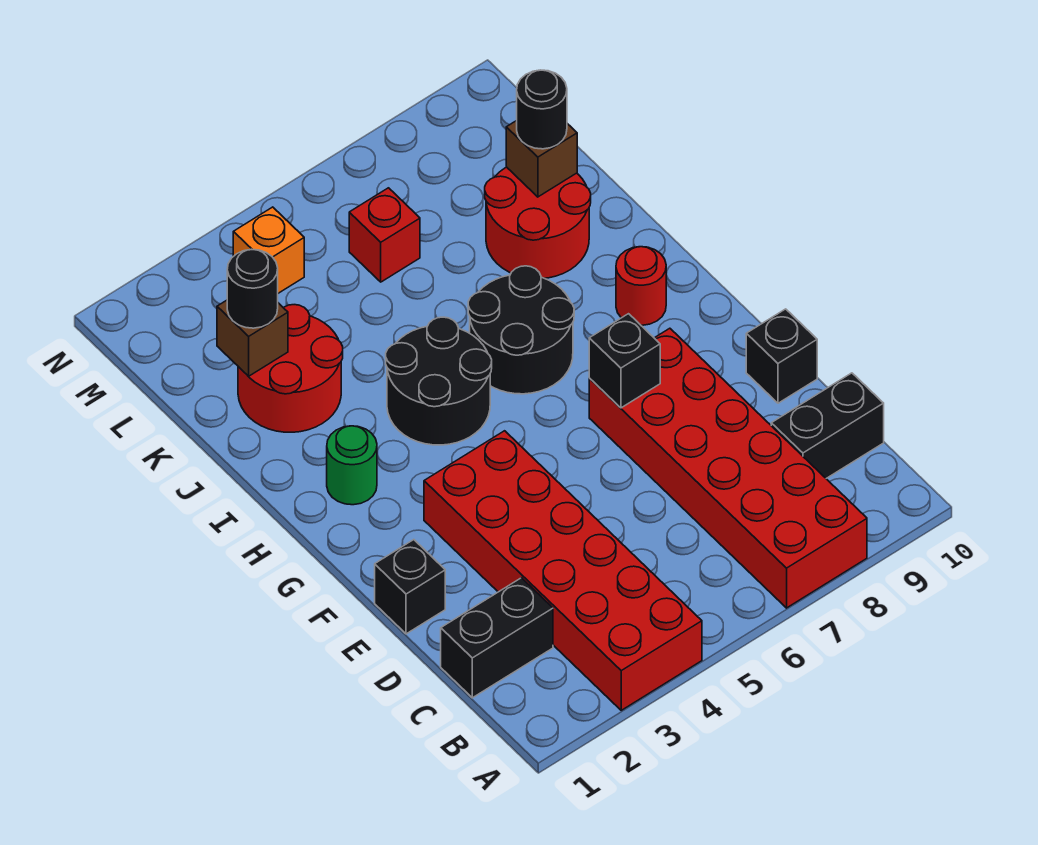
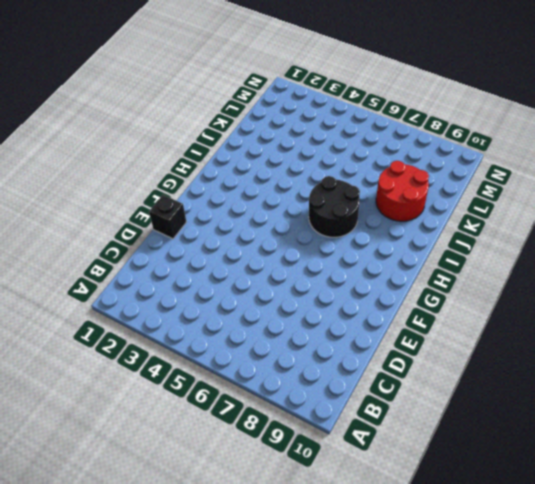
none -> red brick A3:F4 level 1
none -> red brick A7:F8 level 1
none -> black brick C1:C2 level 1

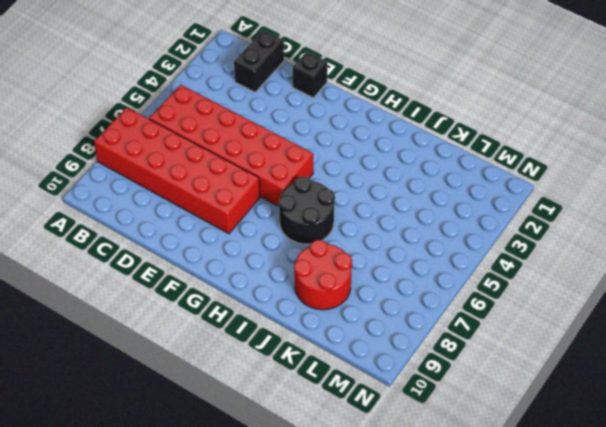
red brick B5:G6 level 1 -> red brick A3:F4 level 1
none -> black brick C9:C10 level 1
none -> black brick E10 level 1
none -> green round brick H2 level 1

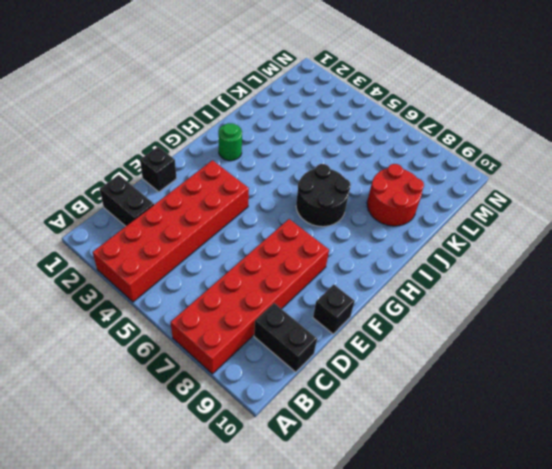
none -> black round brick H4:I5 level 1
none -> red round brick H9 level 1
none -> red round brick J2:K3 level 1

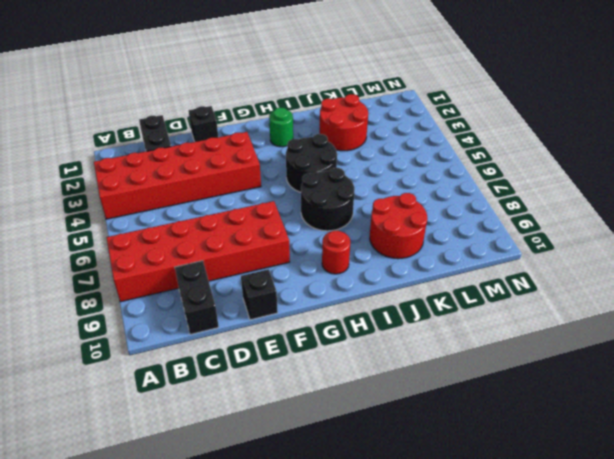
none -> red brick L6 level 1
none -> orange brick M4 level 1
none -> black brick F7 level 2

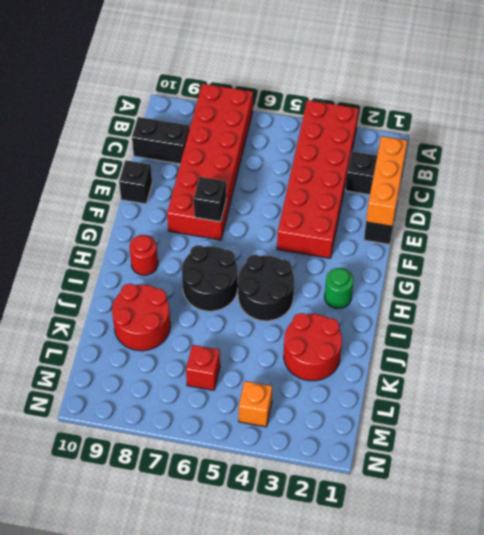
orange brick C1:E1 level 2 -> none
none -> brown brick K2 level 2
none -> brown brick K9 level 2
none -> black round brick K2 level 3

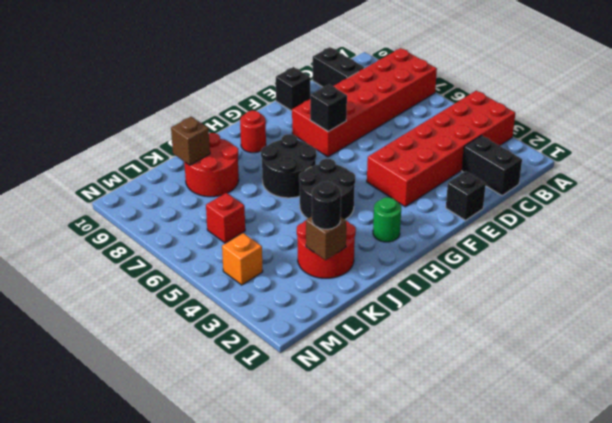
none -> black round brick K9 level 3

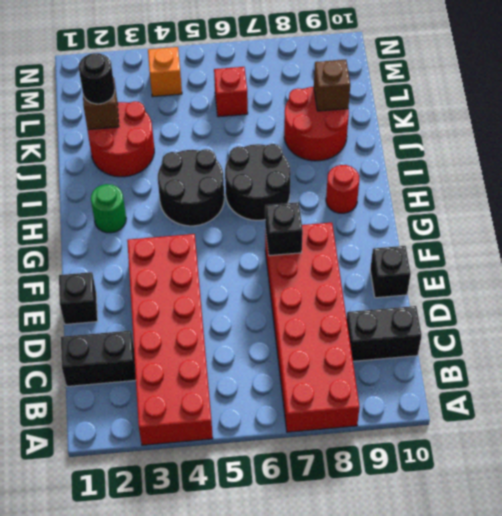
none -> black round brick K9 level 3

